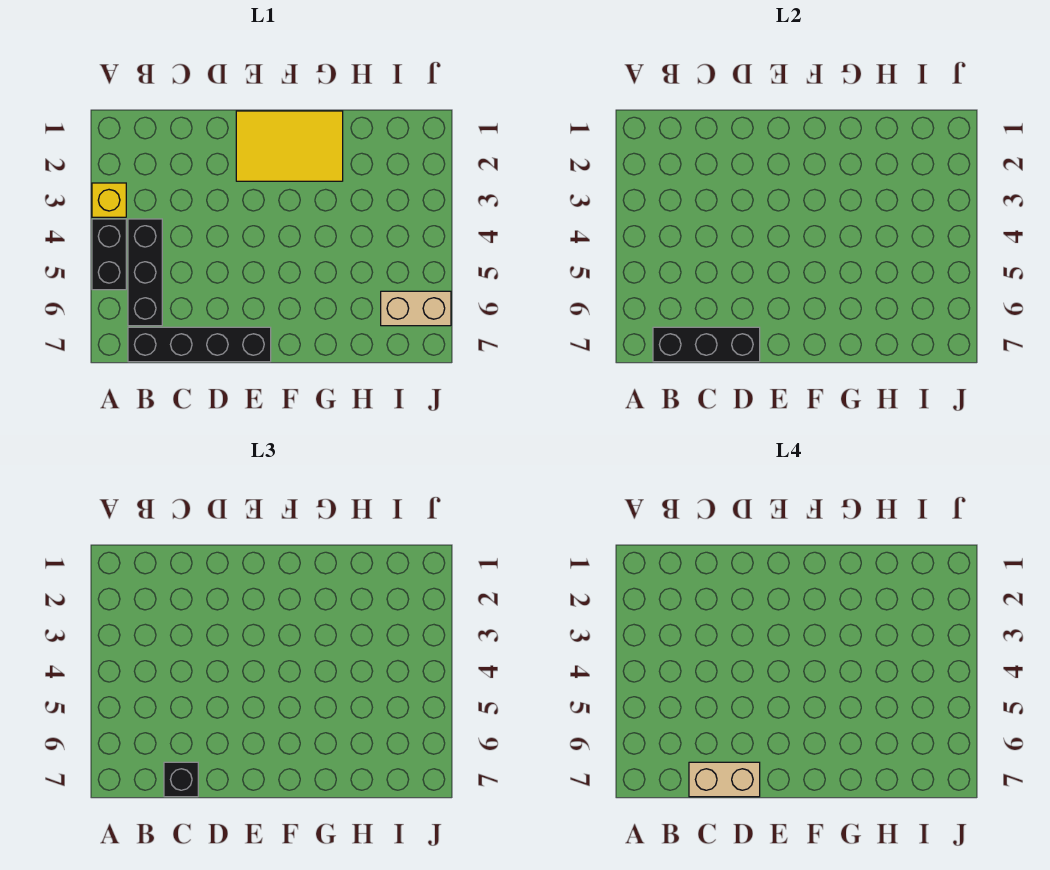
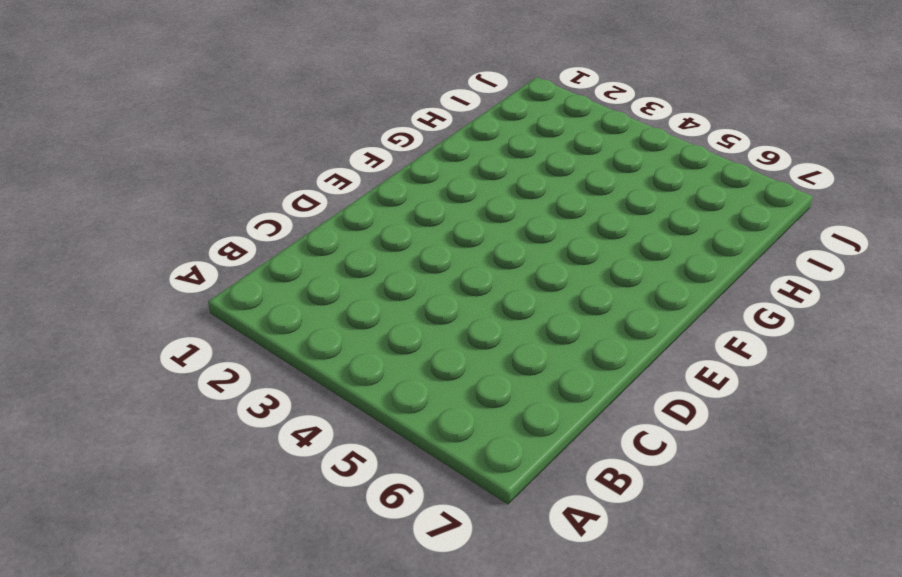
none -> yellow brick A3 level 1
none -> black brick A4:A5 level 1

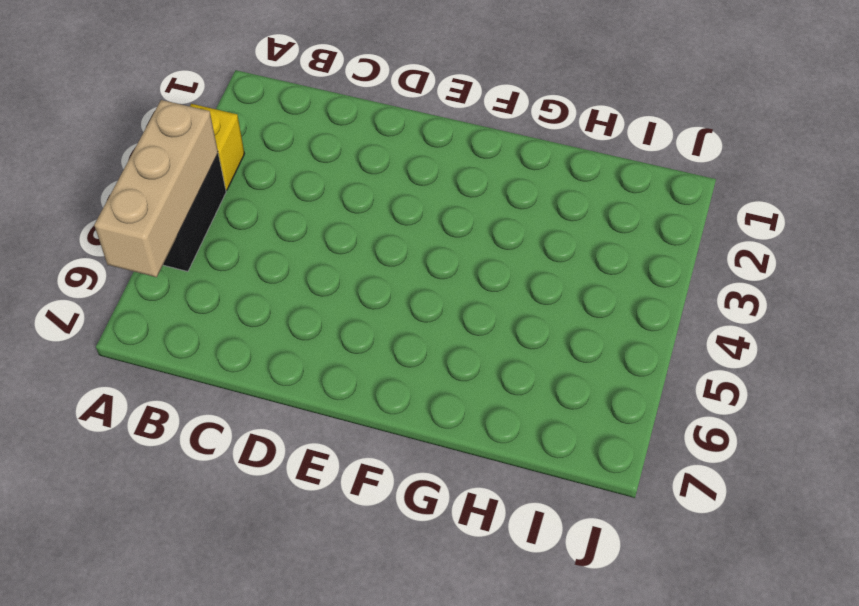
tan brick A4:A6 level 2 -> none
none -> black brick B4:B6 level 1
none -> black brick B7:E7 level 1

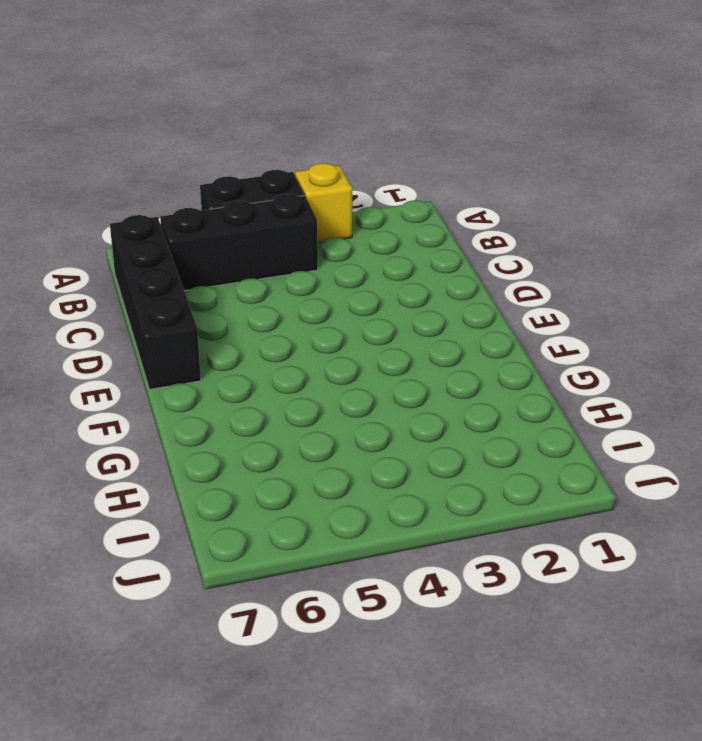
none -> yellow tile E1:G2 level 1
none -> tan brick I6:J6 level 1

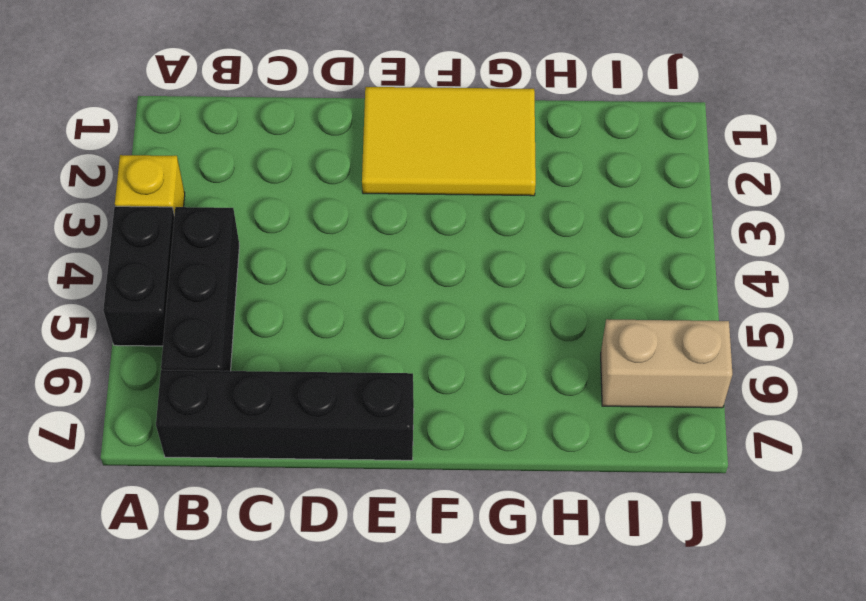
none -> black brick B7:D7 level 2
none -> black brick C7 level 3

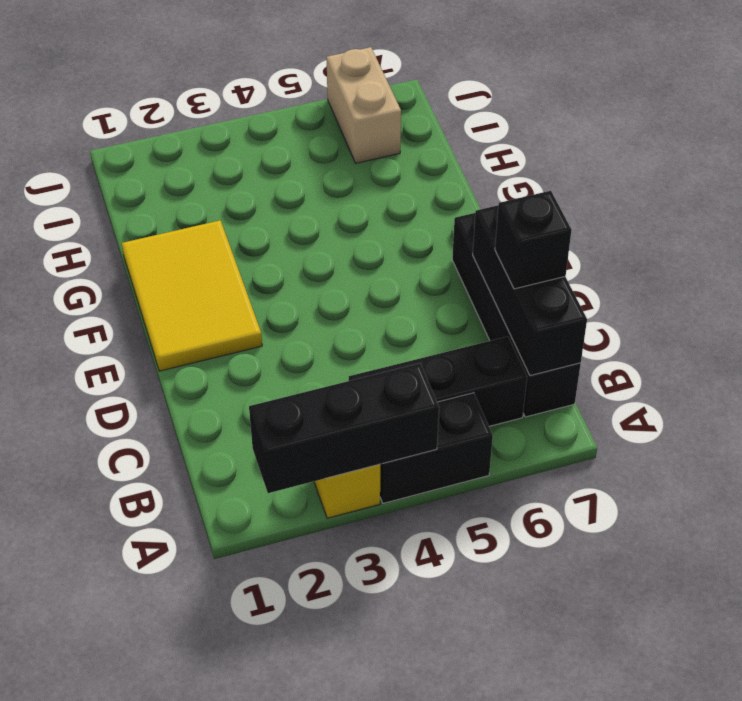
black brick A2:A4 level 2 -> none
none -> tan brick C7:D7 level 4

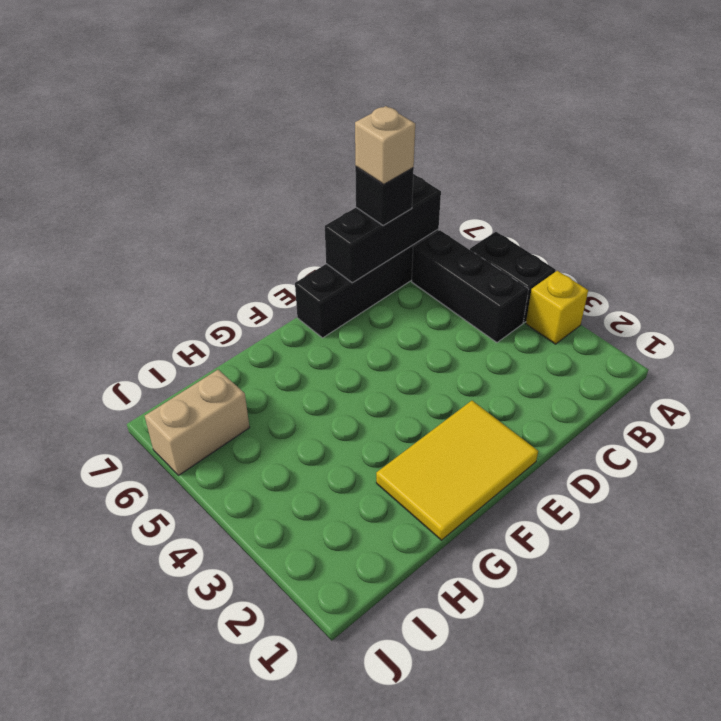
tan brick C7 level 4 -> tan brick C7:D7 level 4

